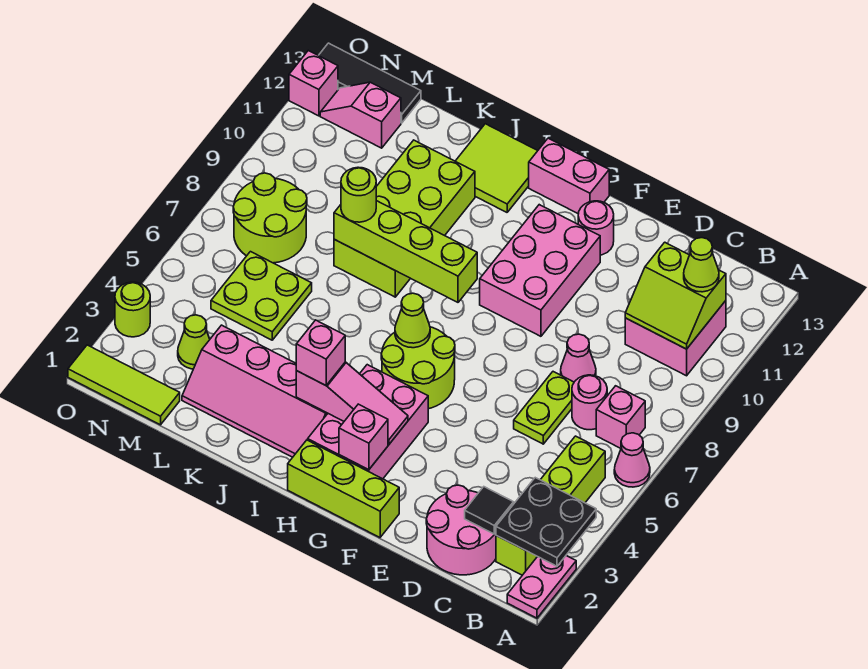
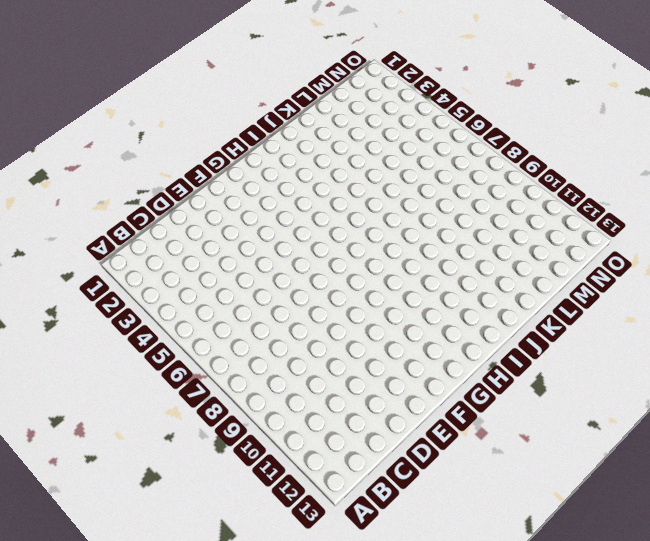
none -> pink plate A1:A2 level 1
none -> pink cone A6 level 1
none -> lime brick B2:B5 level 1
none -> pink brick B7 level 1

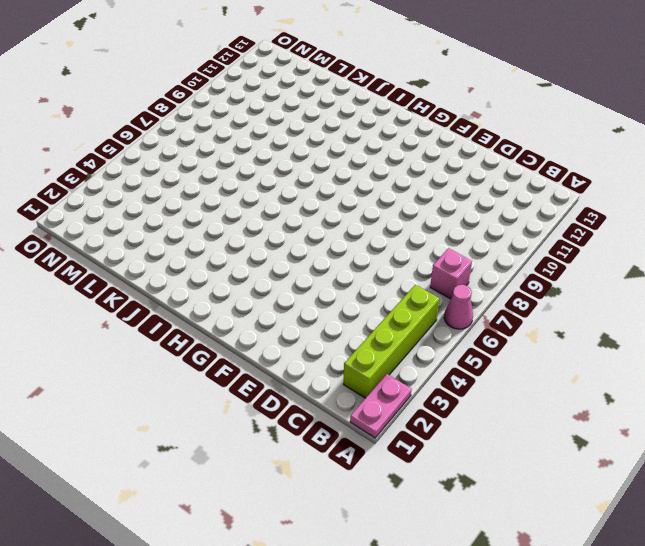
none -> pink brick B10:C11 level 1
none -> pink round brick C1:D2 level 1
none -> pink round brick C7 level 1
none -> lime plate D6:D7 level 1

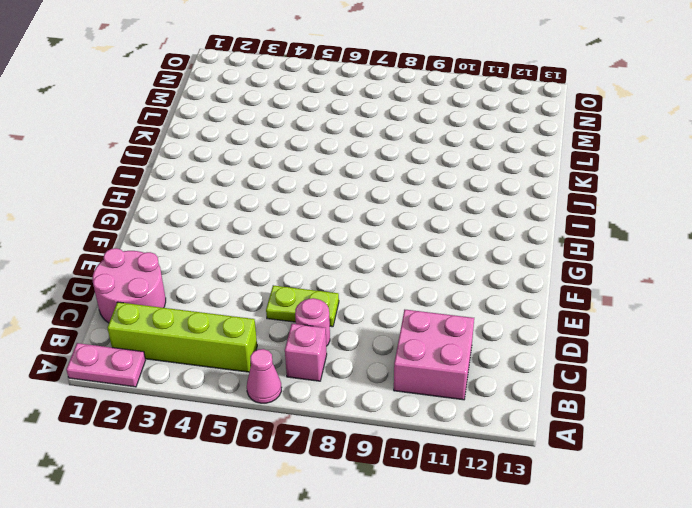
none -> pink cone D8 level 1
none -> lime brick F1:H1 level 1
none -> pink brick F9:G11 level 1
none -> pink round brick F12 level 1

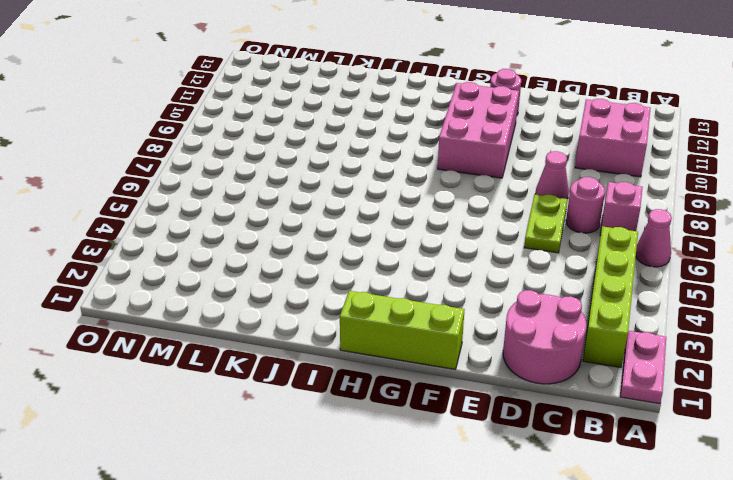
none -> pink brick G2:H4 level 1
none -> lime round brick G5:H6 level 1
none -> pink brick G13:H13 level 1
none -> pink slope I2:L3 level 1 top 3

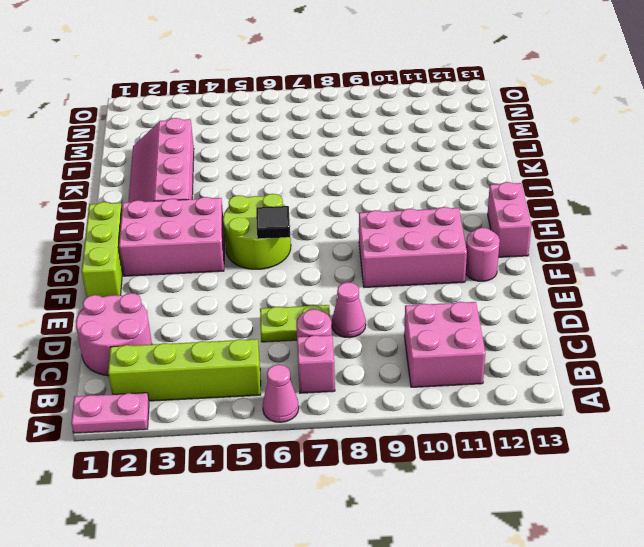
black tile G6 level 2 -> black tile C2 level 2
none -> lime tile I12:J13 level 1
none -> lime brick J8:K11 level 1
none -> lime plate L5:M6 level 1
none -> lime tile M1:O1 level 1

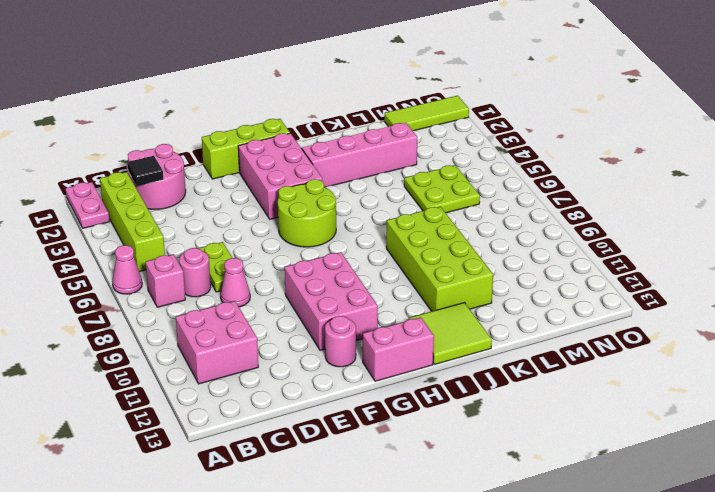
none -> lime cone M3 level 1
none -> lime round brick M7:N8 level 1
none -> pink slope M12:N12 level 1 top M
none -> black tile M13:O13 level 1

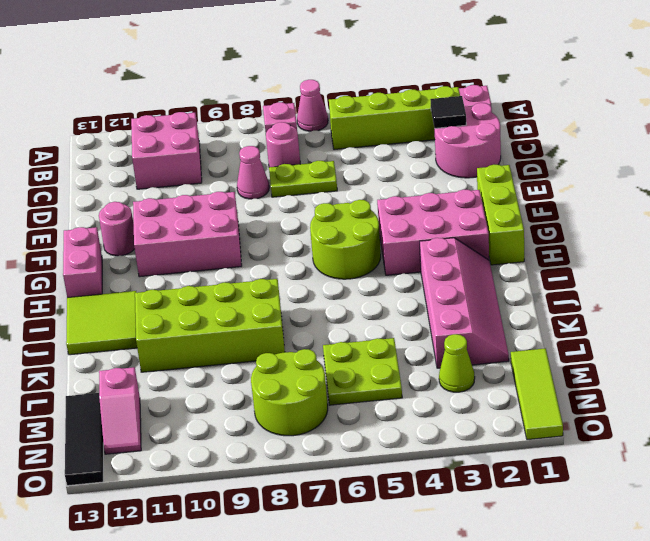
none -> lime round brick O3 level 1
none -> pink brick O12 level 1
none -> black plate A2:B3 level 2
none -> lime slope B10:C11 level 2 top 11

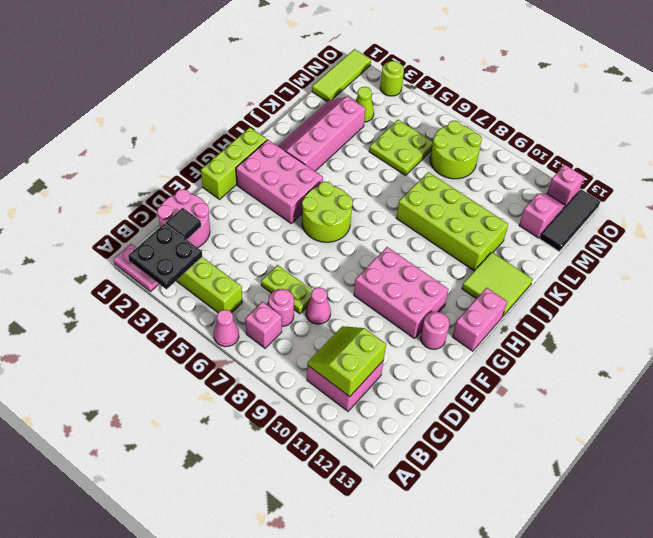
none -> pink brick G2 level 2
none -> pink slope G3:I3 level 2 top I
none -> lime cone H6 level 2
none -> lime brick H8:K8 level 2

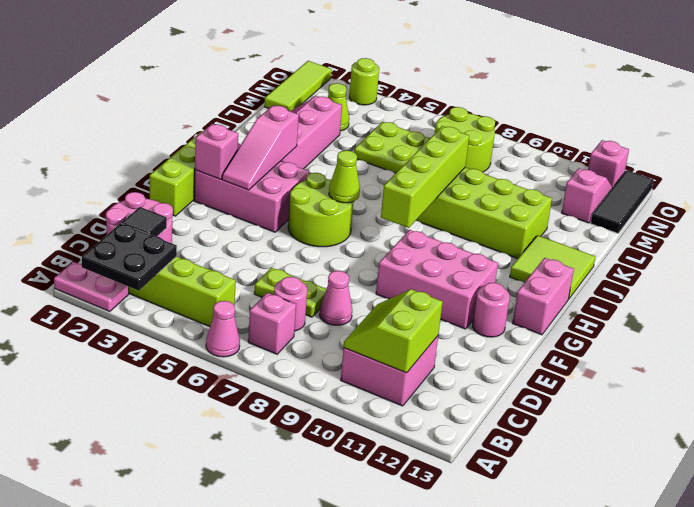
none -> lime cone B11 level 3
none -> pink brick I3 level 3
none -> lime round brick K8 level 3

